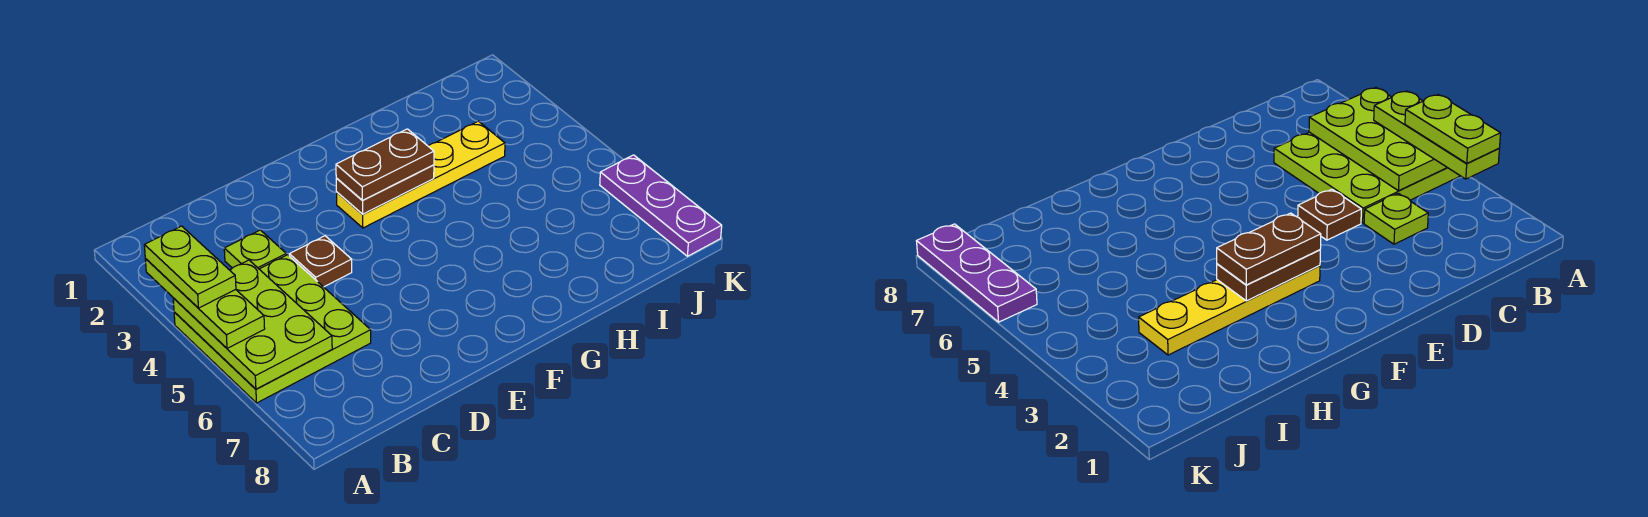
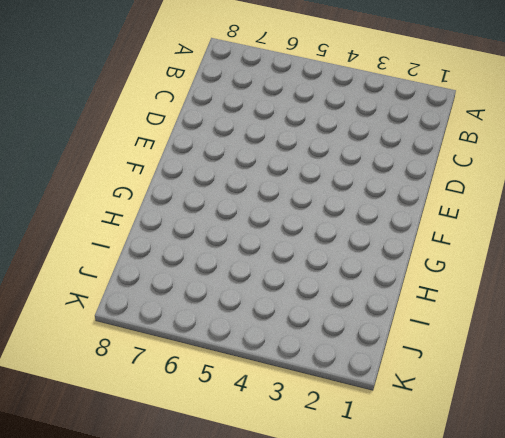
none -> lime plate A4:C6 level 1
none -> lime plate C3 level 1

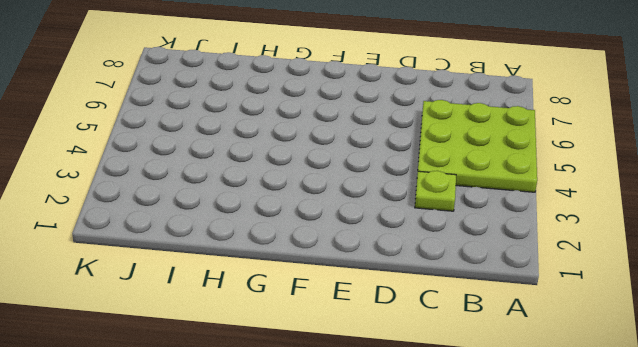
none -> brown plate D4 level 1
none -> yellow plate F3:I3 level 1

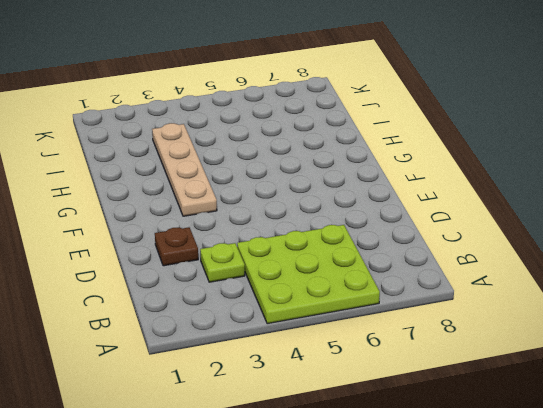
brown plate D2 level 1 -> brown plate D4 level 1
tan plate F3:I3 level 1 -> yellow plate F3:I3 level 1
none -> purple plate K6:K8 level 1
none -> lime plate A4:B6 level 2

